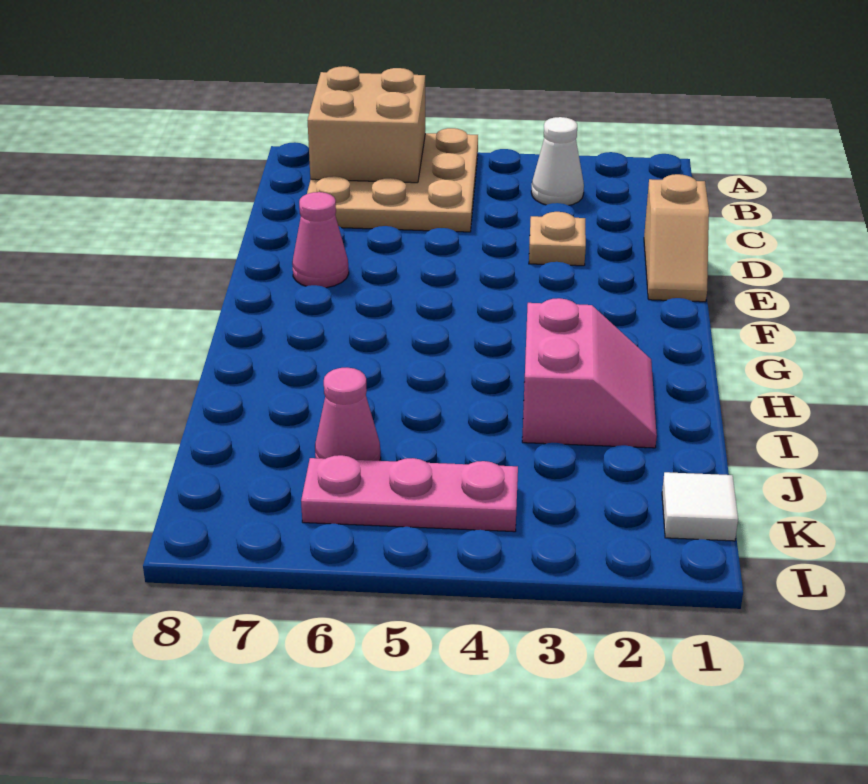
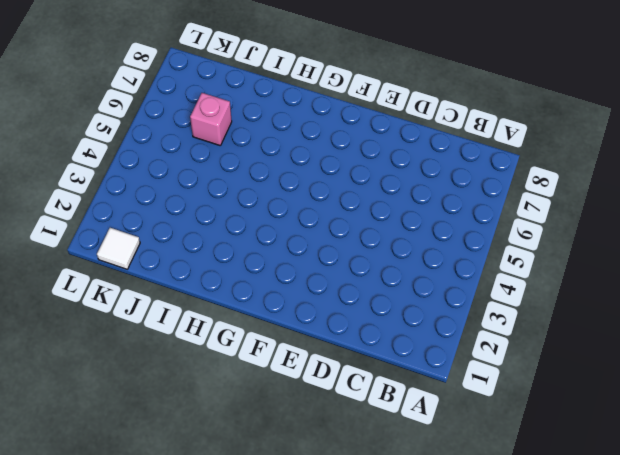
pink brick J6 level 1 -> pink cone J6 level 1
none -> tan plate A5:C7 level 1
none -> white cone B3 level 1

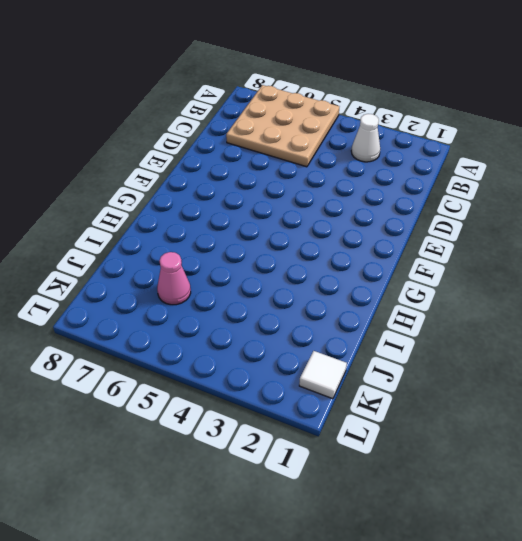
none -> tan slope D1:E1 level 1 top D
none -> tan plate D3 level 1

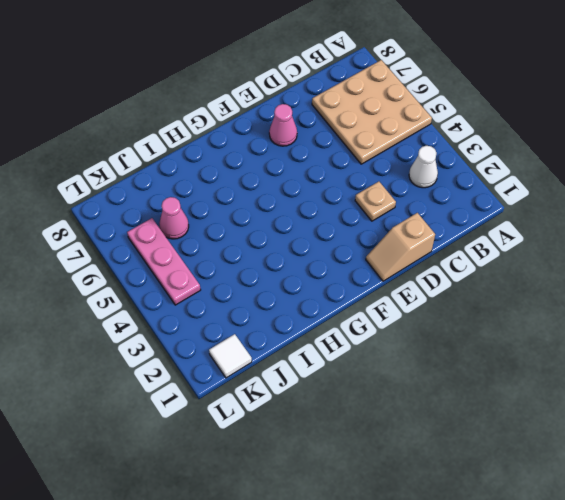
none -> pink slope H2:I3 level 1 top 3
none -> tan brick A6:B7 level 2

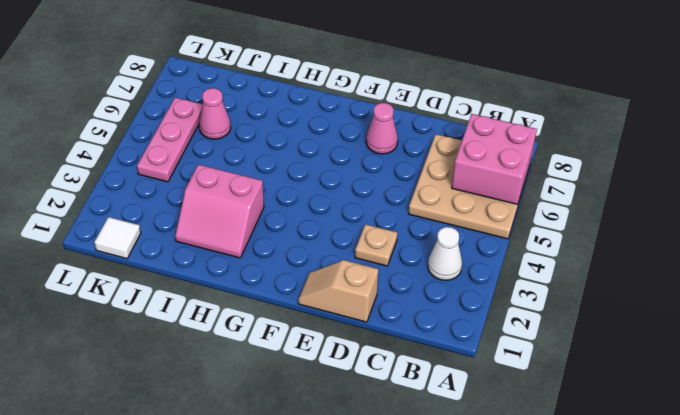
pink brick A6:B7 level 2 -> tan brick A6:B7 level 2

